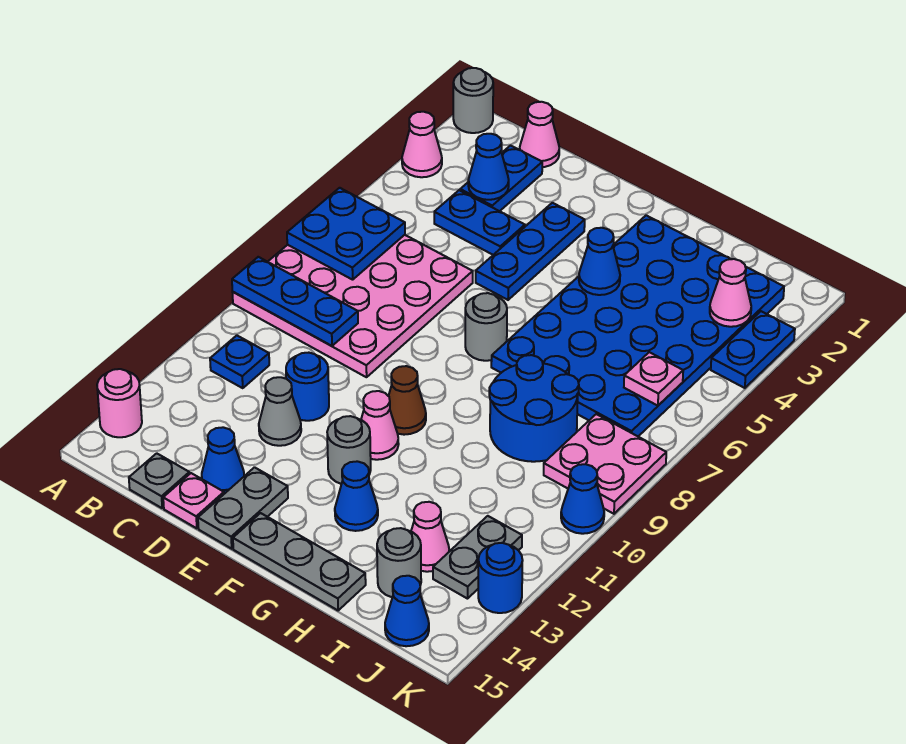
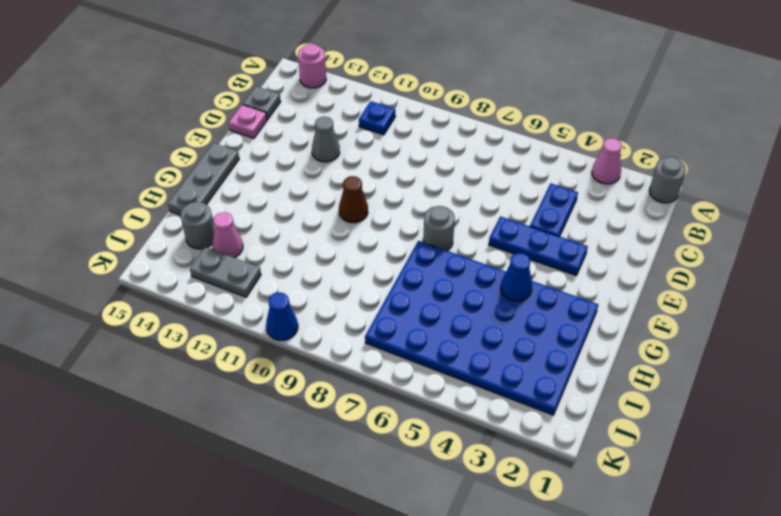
none -> pink plate A6:D9 level 1
none -> pink cone C1 level 1
none -> blue plate C2:C3 level 1
none -> blue round brick D11 level 1

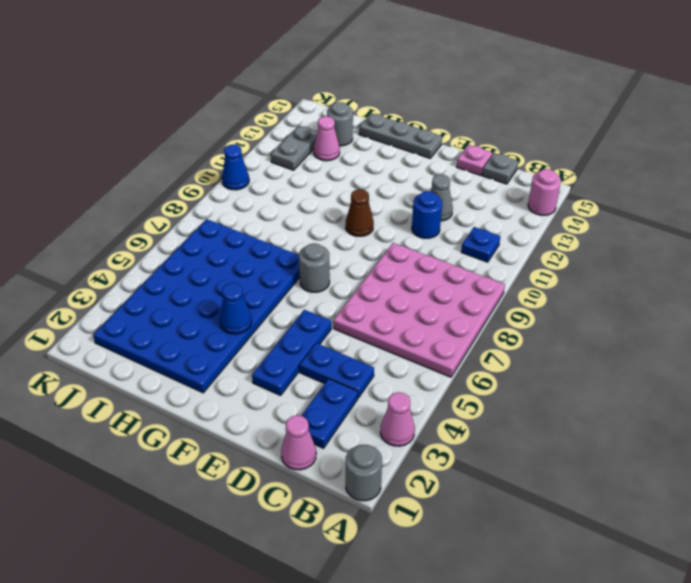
none -> blue cone D14 level 1
none -> grey plate E14:E15 level 1
none -> pink cone F11 level 1
none -> grey round brick F12 level 1

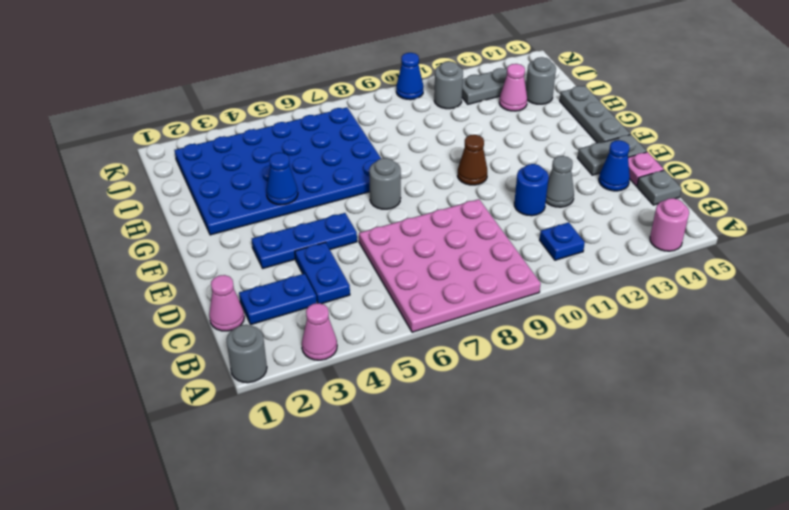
grey round brick J11 level 1 -> grey round brick F12 level 1
none -> pink cone F11 level 1
none -> blue cone G13 level 1
none -> blue round brick H8:I9 level 1
none -> pink plate J8:K9 level 1

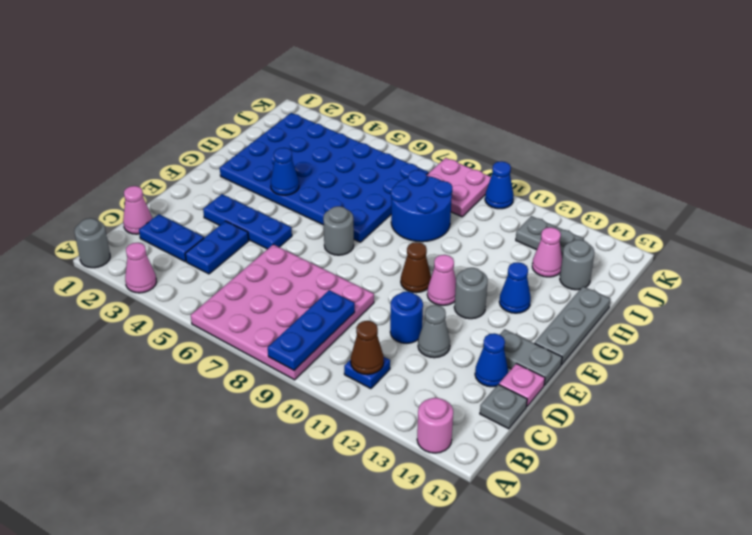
brown cone B11 level 2 -> none
none -> blue cone J15 level 1
none -> blue plate K3:K4 level 1
none -> blue round brick K13 level 1
none -> blue plate A6:B7 level 2

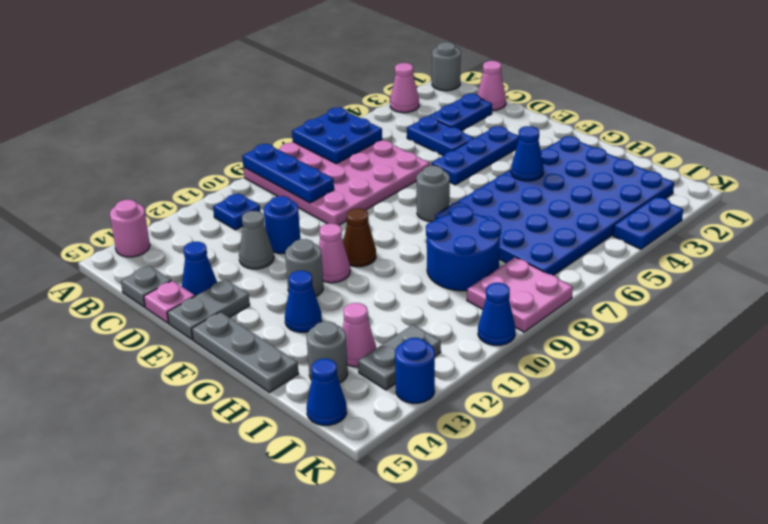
none -> blue cone C3 level 2
none -> pink cone J3 level 2
none -> pink plate J6 level 2

